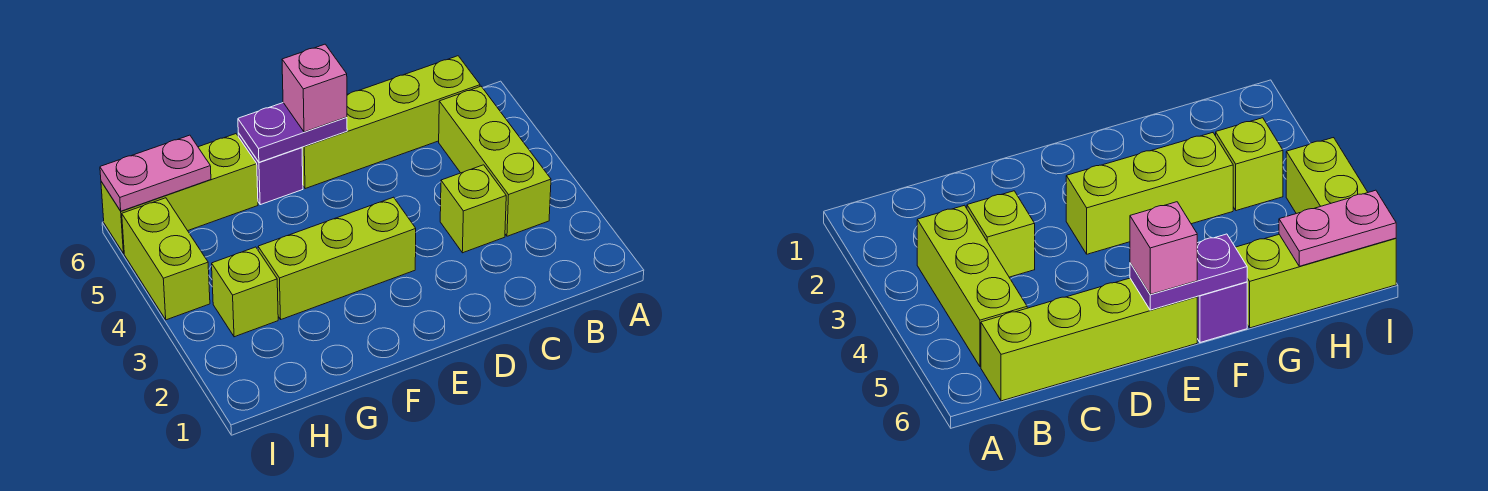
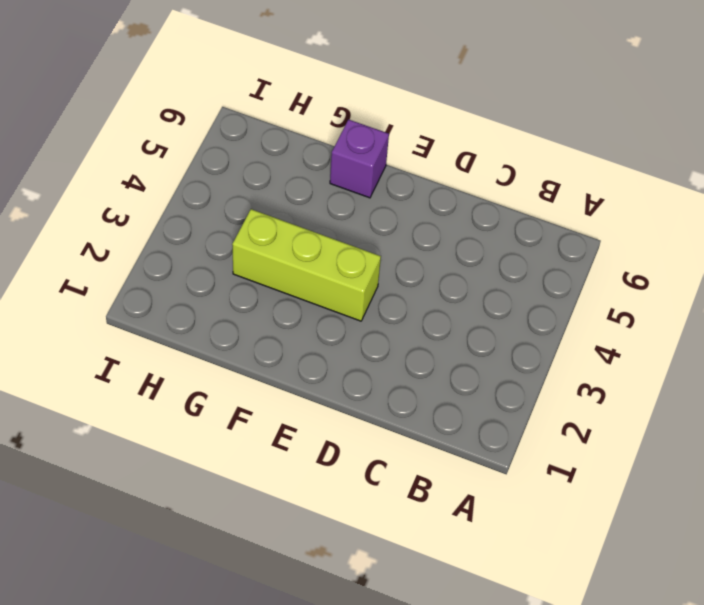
none -> lime brick B3:B5 level 1
none -> lime brick B6:E6 level 1

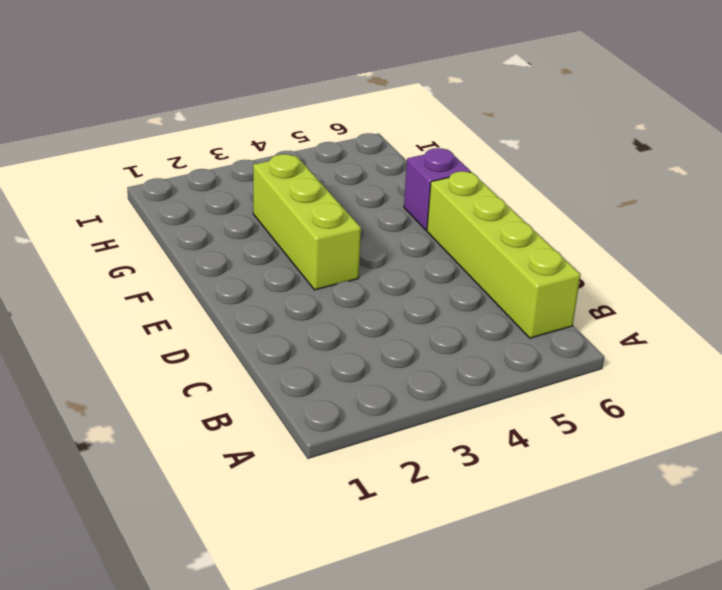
none -> lime brick B3:B5 level 1
none -> lime brick C3 level 1

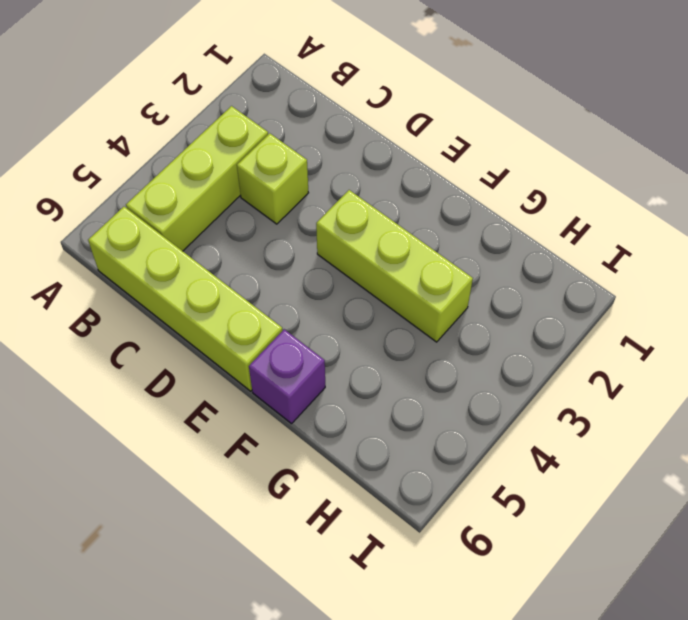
none -> lime brick G6:I6 level 1
none -> lime brick H3 level 1

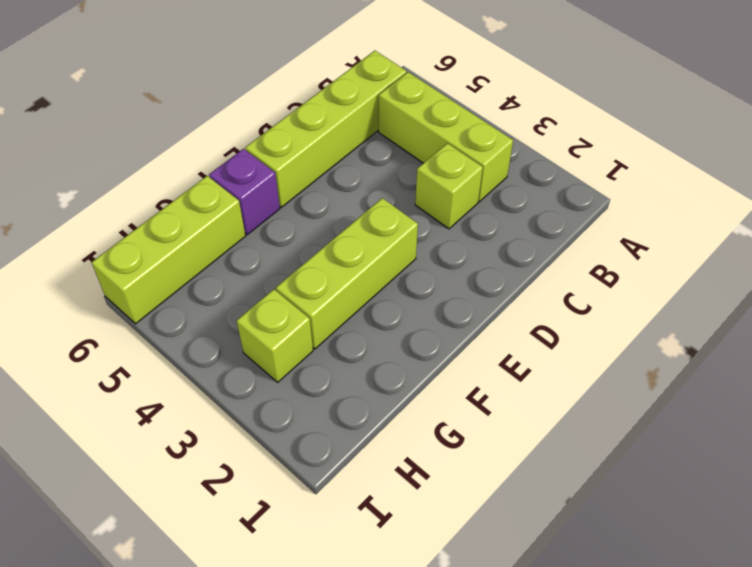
none -> lime brick I4:I5 level 1
none -> purple plate E6:F6 level 2

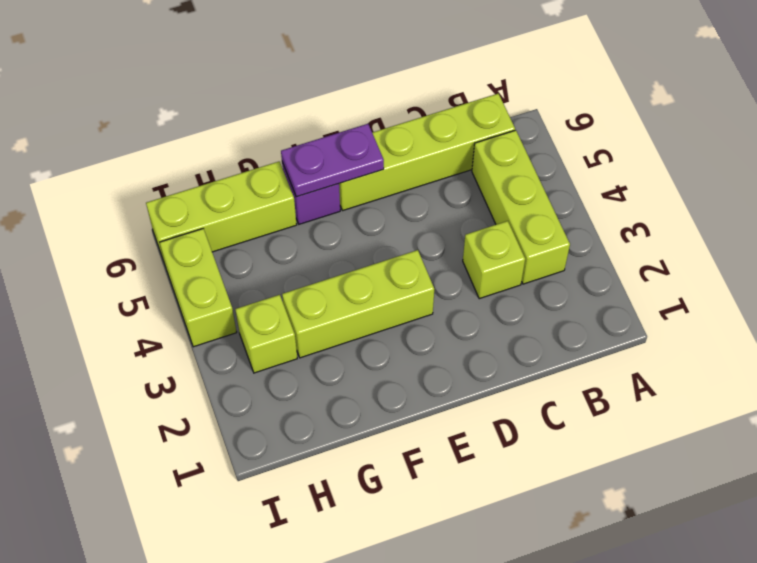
none -> pink plate H6:I6 level 2
none -> pink brick E6 level 3

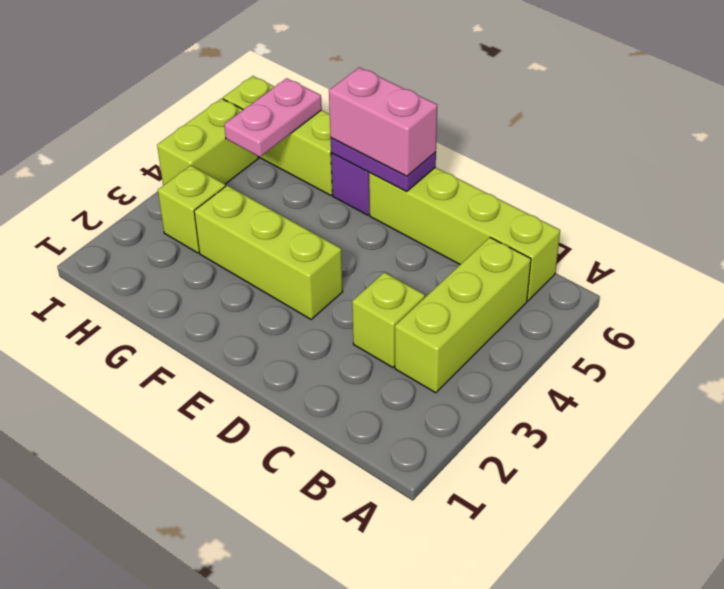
pink brick E6:F6 level 3 -> pink brick E6 level 3
pink plate H5:H6 level 2 -> pink plate H6:I6 level 2

